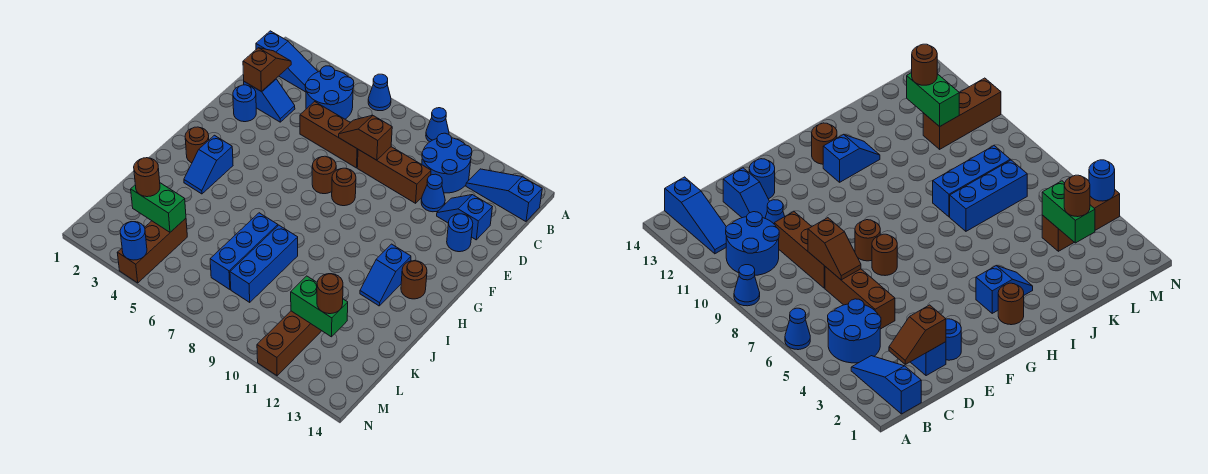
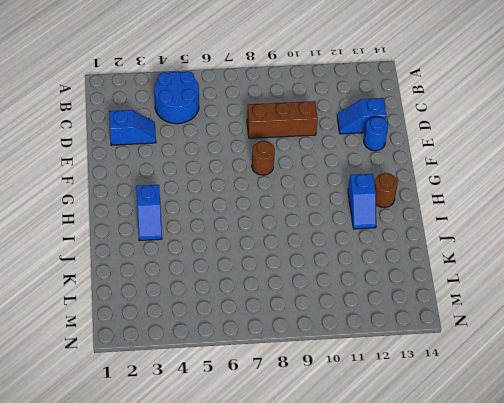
none -> blue cone A6 level 1
none -> blue cone A9 level 1
none -> blue slope B1:B3 level 1 top 1
none -> blue round brick B10:C11 level 1

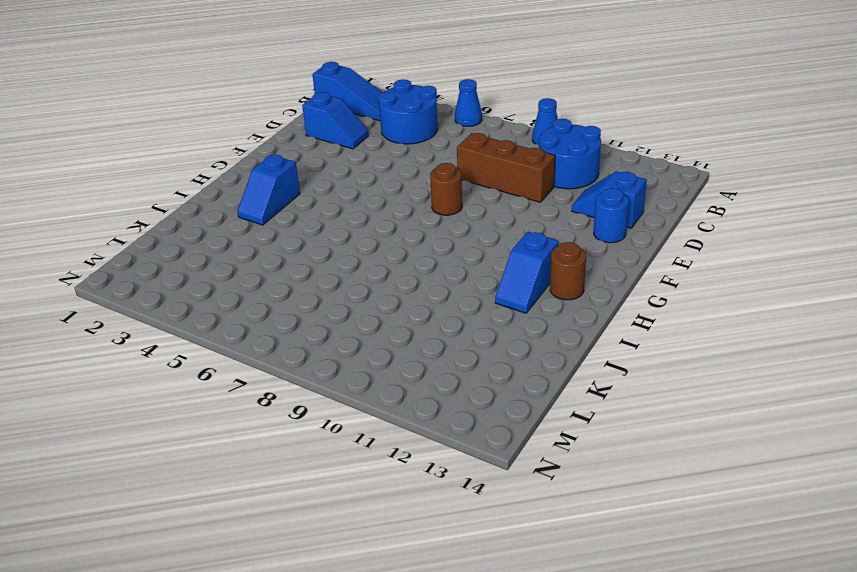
none -> blue slope B12:B14 level 1 top 14
none -> brown brick D5:D7 level 1
none -> blue cone D11 level 1
none -> blue round brick E2 level 1

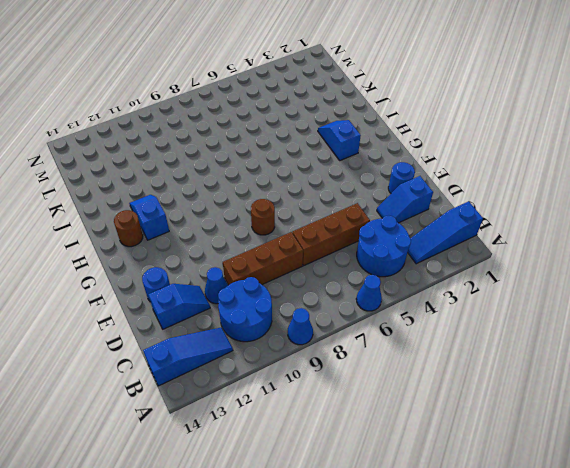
none -> brown round brick F7 level 1
none -> brown round brick H2 level 1
none -> blue brick J7:L7 level 1
none -> blue brick J8:L8 level 1

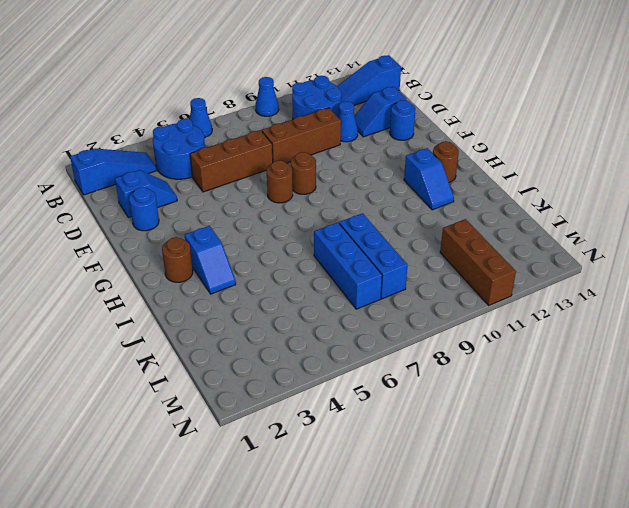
none -> brown brick L4:N4 level 1
none -> brown slope C2:D2 level 2 top D
none -> brown slope D7:D8 level 2 top 8
none -> green brick L3:L4 level 2

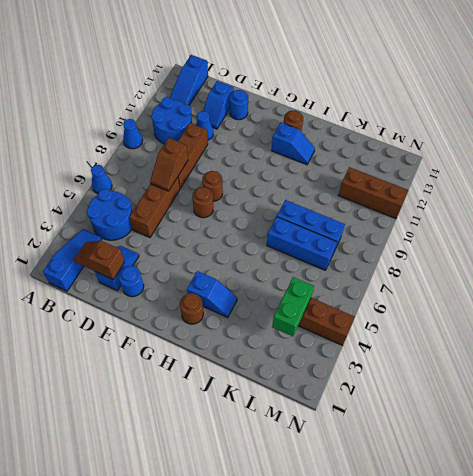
none -> green brick L11:L12 level 2
none -> blue round brick N4 level 2
none -> brown round brick L3 level 3
none -> brown round brick L12 level 3

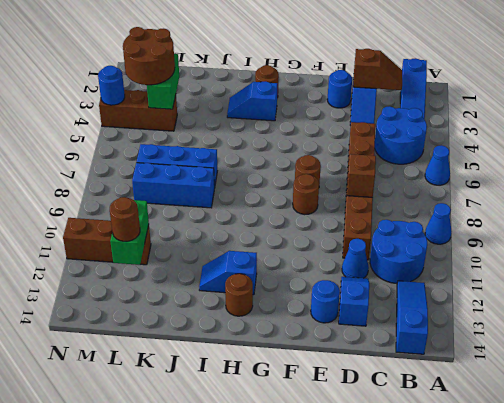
brown round brick L3:M4 level 3 -> brown round brick L3 level 3

